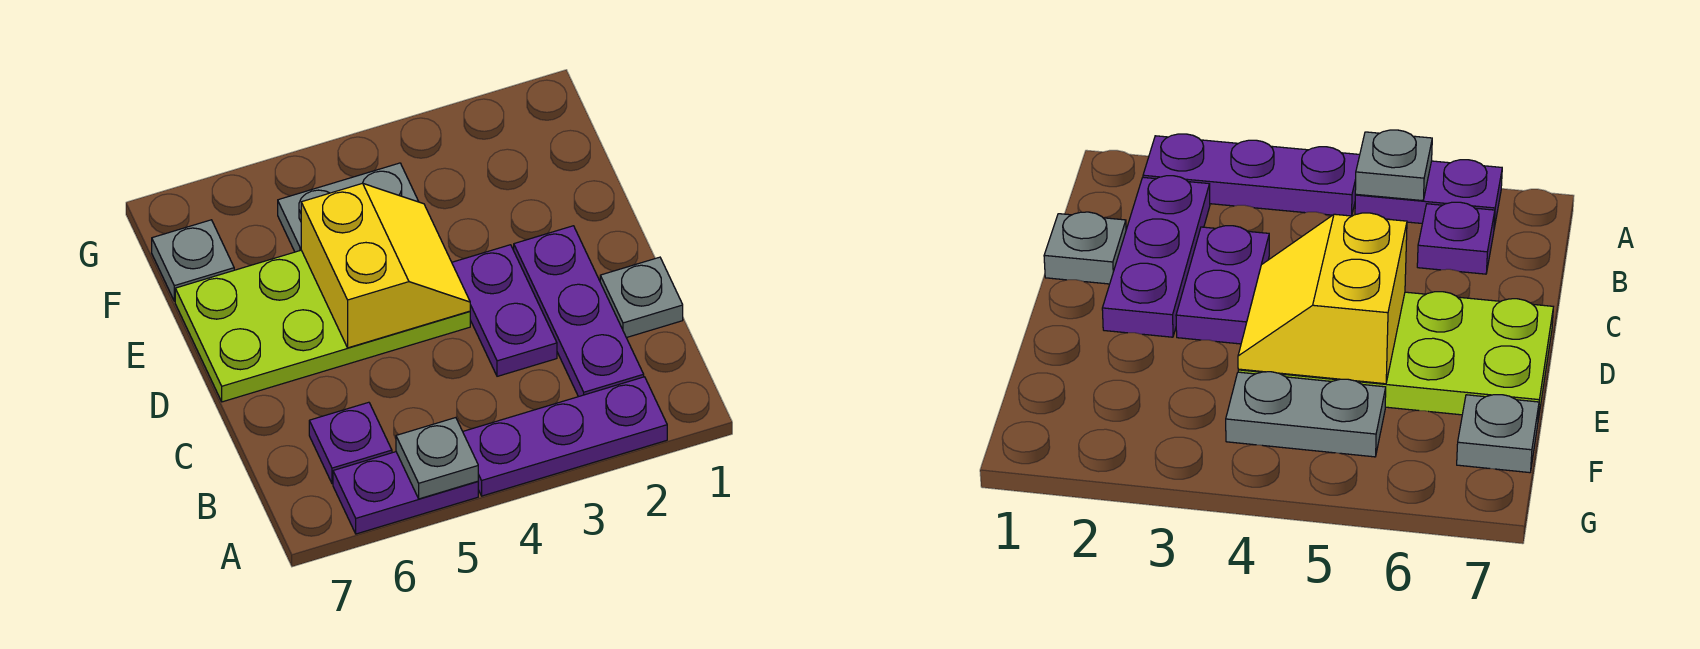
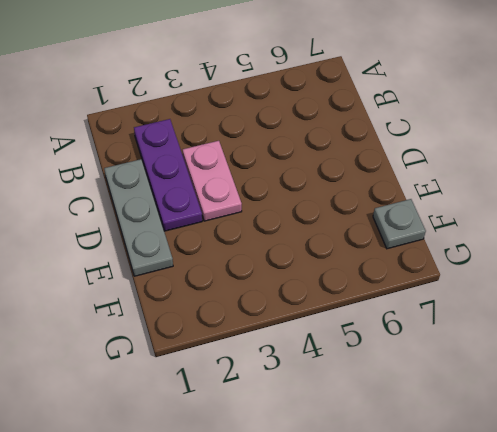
grey plate C1:E1 level 1 -> grey plate C1 level 1
pink plate C3:D3 level 1 -> purple plate C3:D3 level 1
none -> purple plate A2:A4 level 1
none -> purple plate A5:A6 level 1

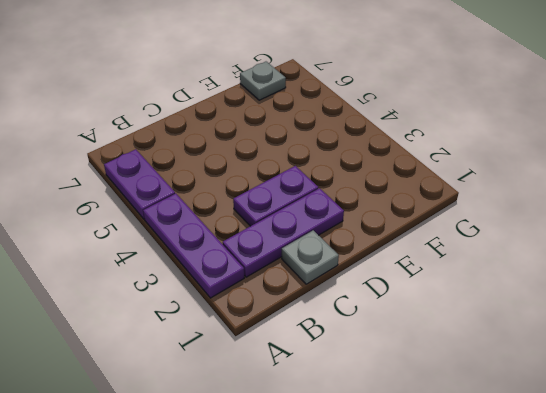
none -> purple plate B6 level 1
none -> lime plate D4:E7 level 1

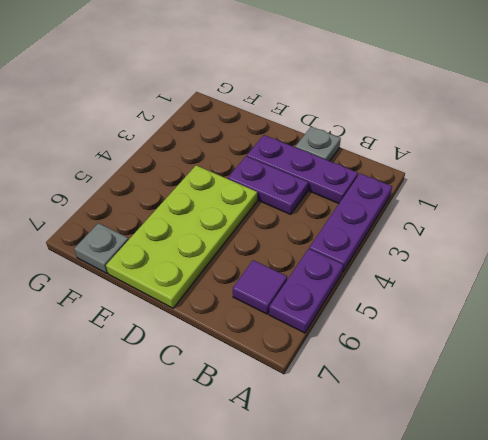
purple tile B6 level 1 -> purple plate B6 level 1
none -> grey plate F4:F5 level 1
none -> grey plate A5 level 2

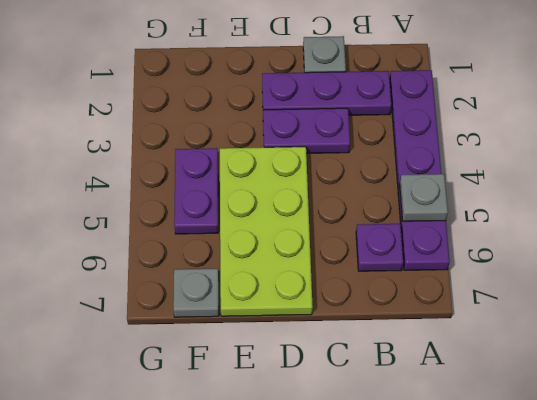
purple plate F4:F5 level 1 -> grey plate F4:F5 level 1
none -> yellow slope D4:E5 level 2 top 5

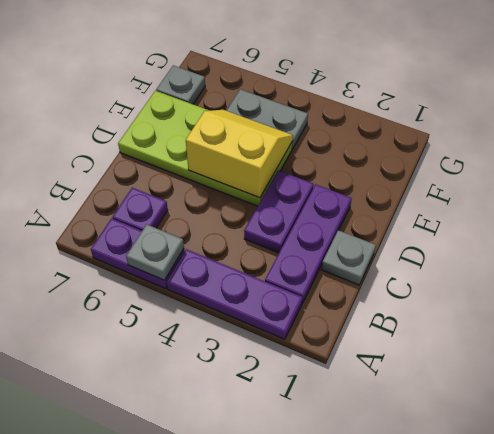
yellow slope D4:E5 level 2 top D -> yellow slope D4:E5 level 2 top 5

